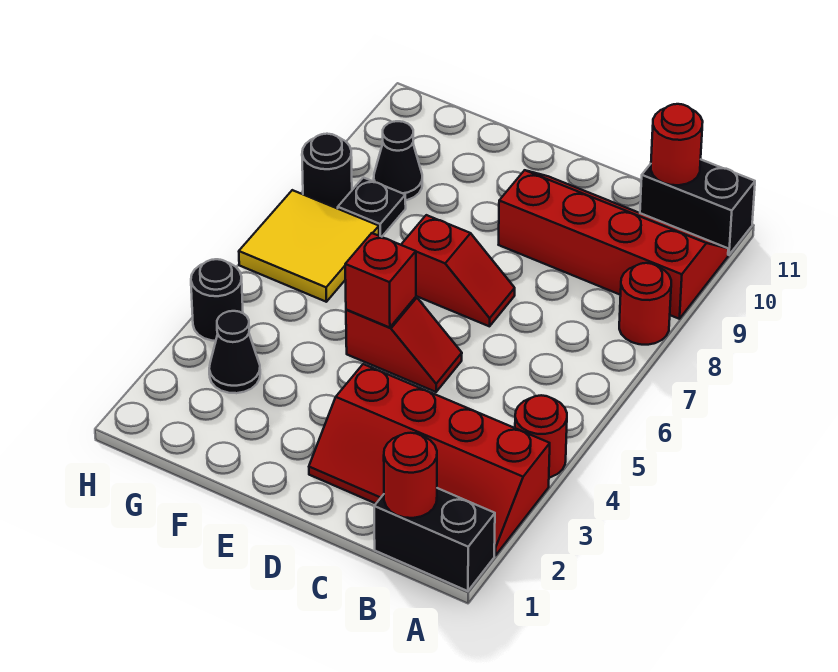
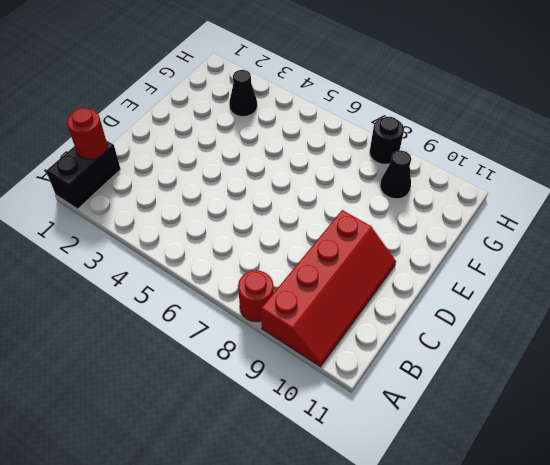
none -> red slope A2:D3 level 1 top 3
none -> red round brick A4 level 1
none -> black brick A11:B11 level 1

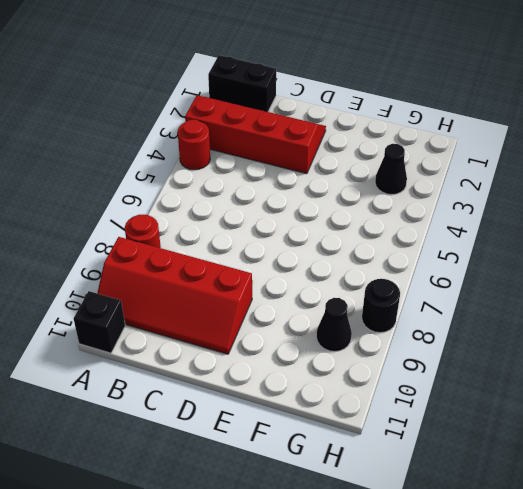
black brick A11 level 1 -> black brick A11:B11 level 1
none -> red slope D5:E5 level 1 top E
none -> red slope D7:E7 level 1 top E
none -> yellow tile G6:H7 level 1

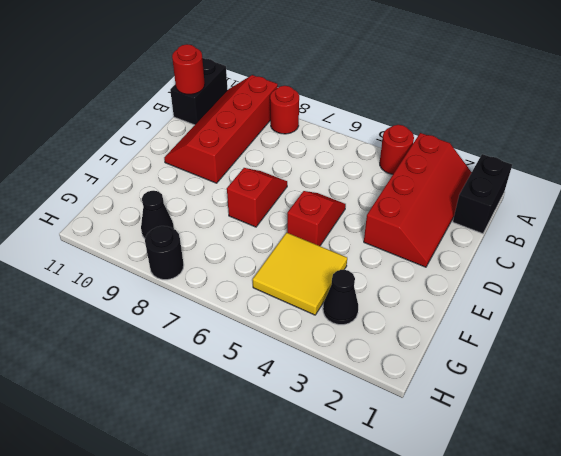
yellow tile F4:G5 level 1 -> yellow tile G6:H7 level 1
none -> black plate G8 level 1
none -> black round brick H4 level 1
none -> red round brick B1 level 2

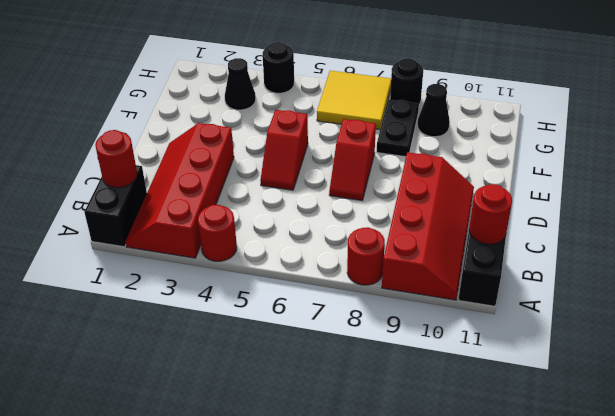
black plate F8:G8 level 1 -> black plate G8 level 1
none -> red brick E5 level 2

